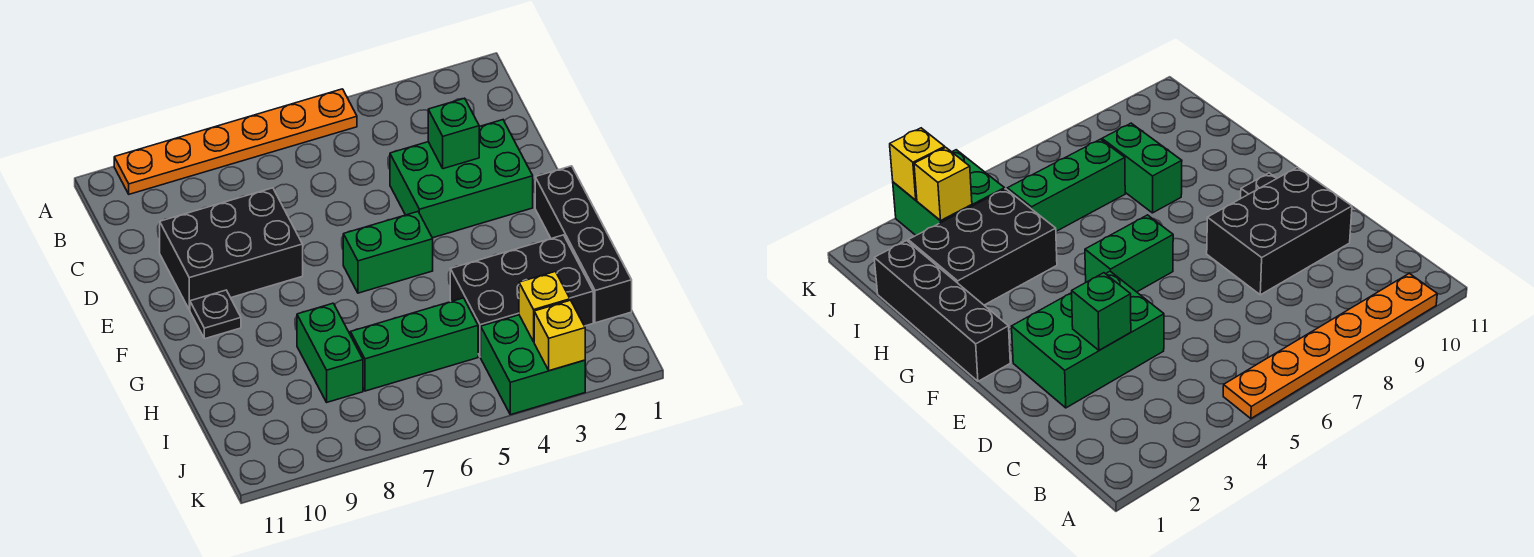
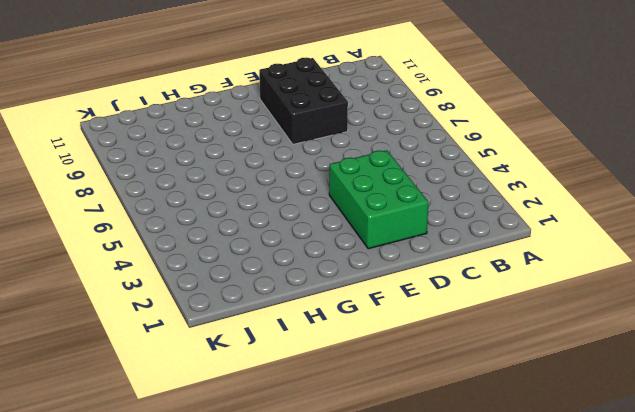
none -> orange plate A5:A10 level 1
none -> black brick F1:I1 level 1
none -> green brick F5:F6 level 1

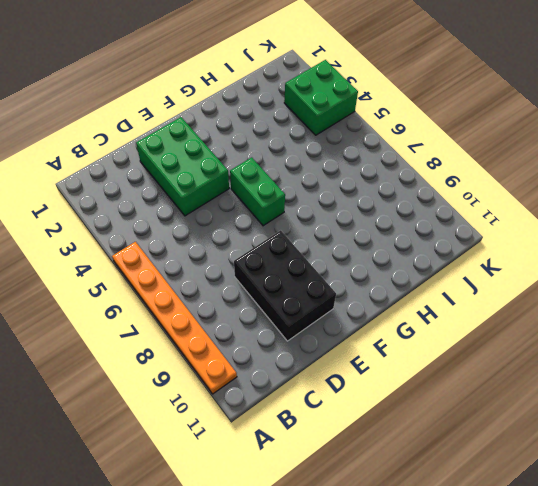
none -> black brick F1:I1 level 1
none -> black plate F10 level 1
none -> black brick H2:I4 level 1

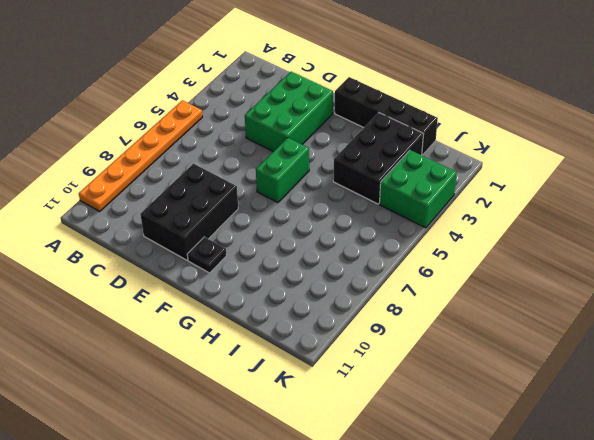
none -> green brick H8:I8 level 1
none -> green brick I5:I7 level 1
none -> green brick D3 level 2

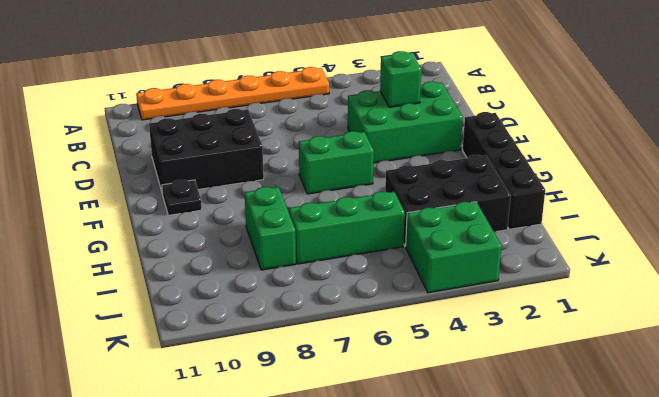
none -> yellow brick J3 level 2
none -> yellow brick K3 level 2

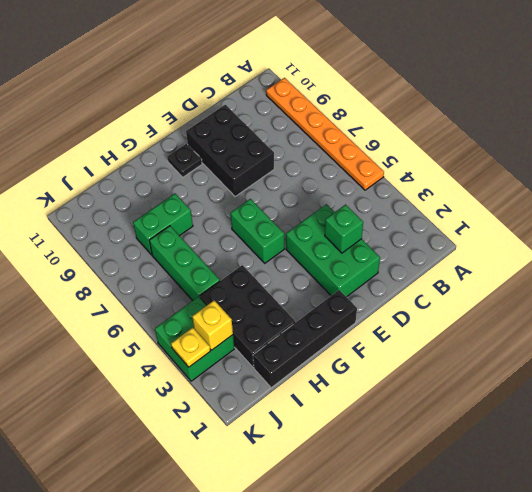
yellow plate K3 level 2 -> yellow brick K3 level 2

